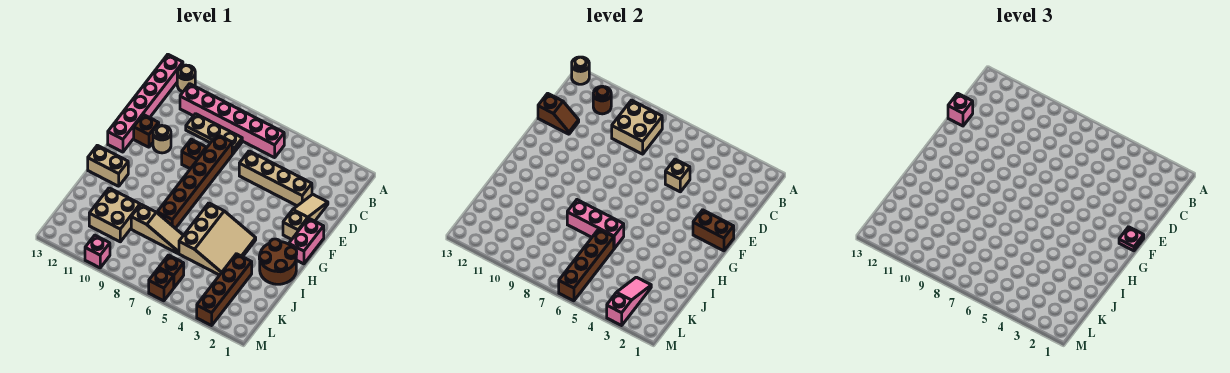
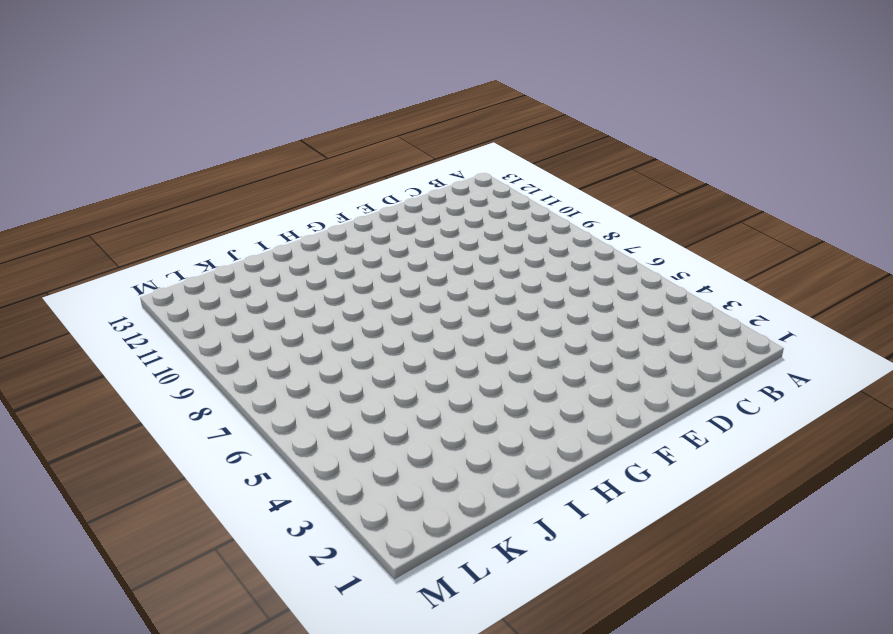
none -> tan round brick A12 level 1
none -> pink brick A13:F13 level 1
none -> pink brick B6:B11 level 1
none -> tan plate C8:C10 level 1

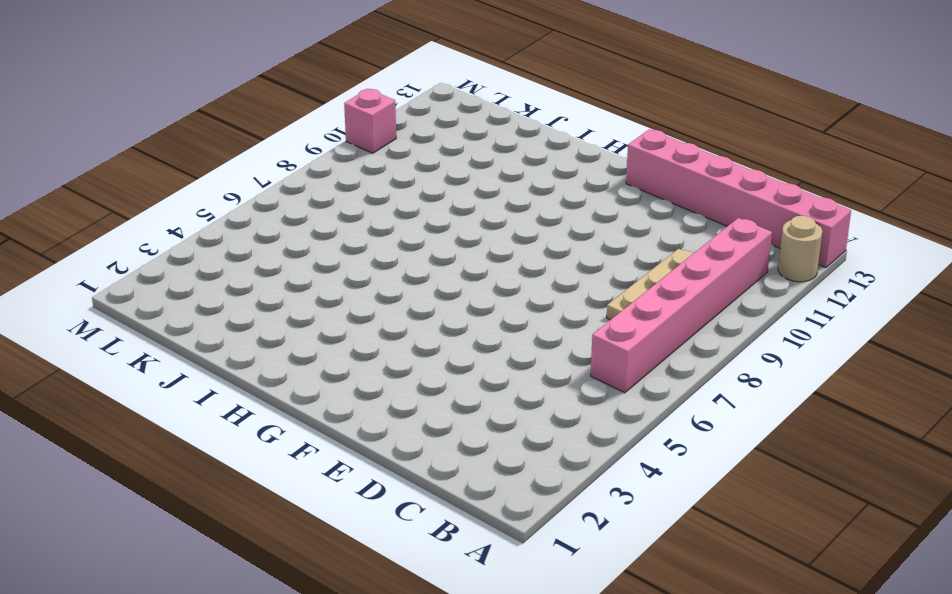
none -> tan slope D2:F2 level 1 top F
none -> tan brick D3:D6 level 1
none -> brown brick D8:I8 level 1
none -> brown brick E9 level 1

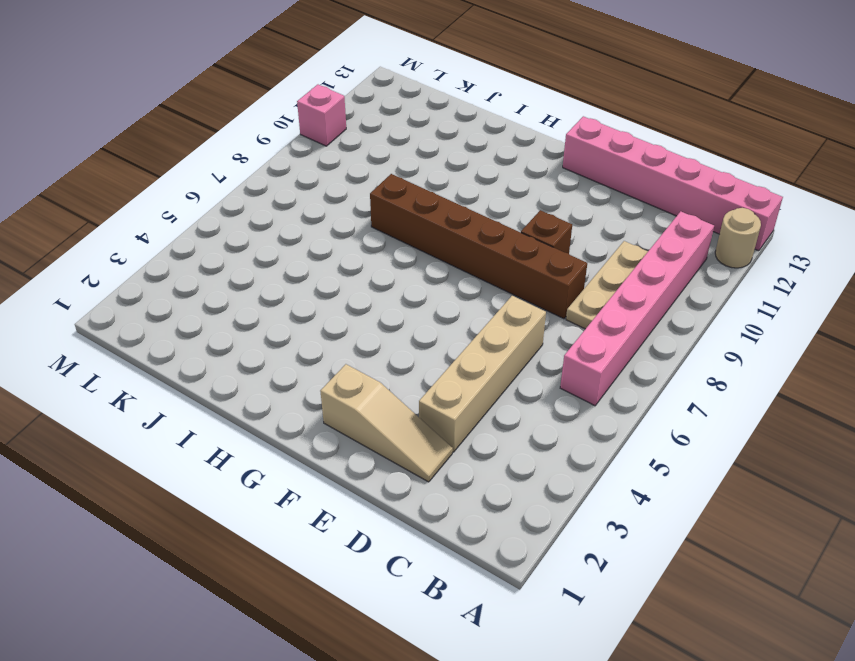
none -> tan round brick E11 level 1
none -> brown brick E12 level 1
none -> pink brick F1:G1 level 1
none -> brown round brick H1:I2 level 1

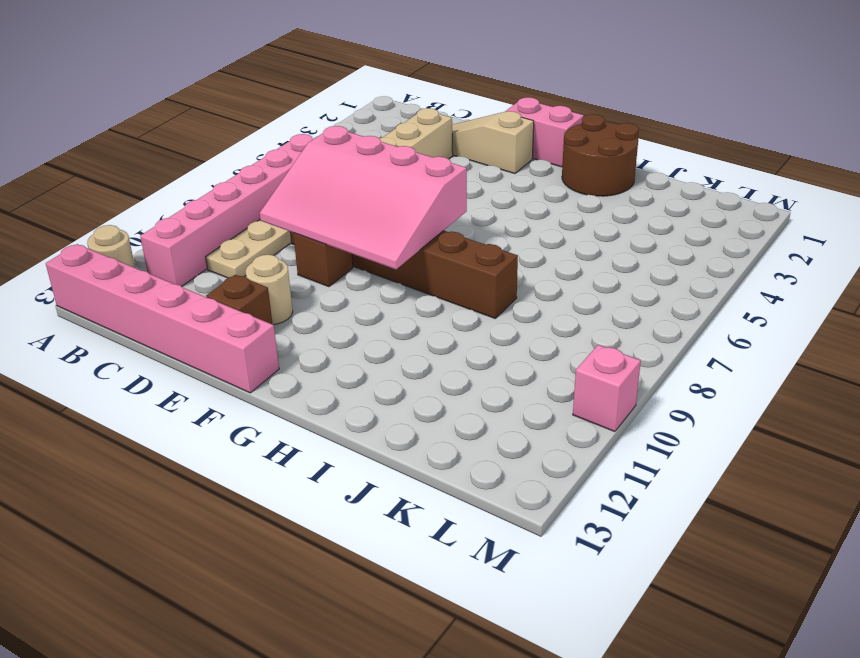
pink slope D7:G9 level 2 top 7 -> none
none -> tan slope H4:J6 level 1 top 6
none -> tan brick H12:H13 level 1
none -> brown brick J3:M3 level 1
none -> tan slope J7:J9 level 1 top 9

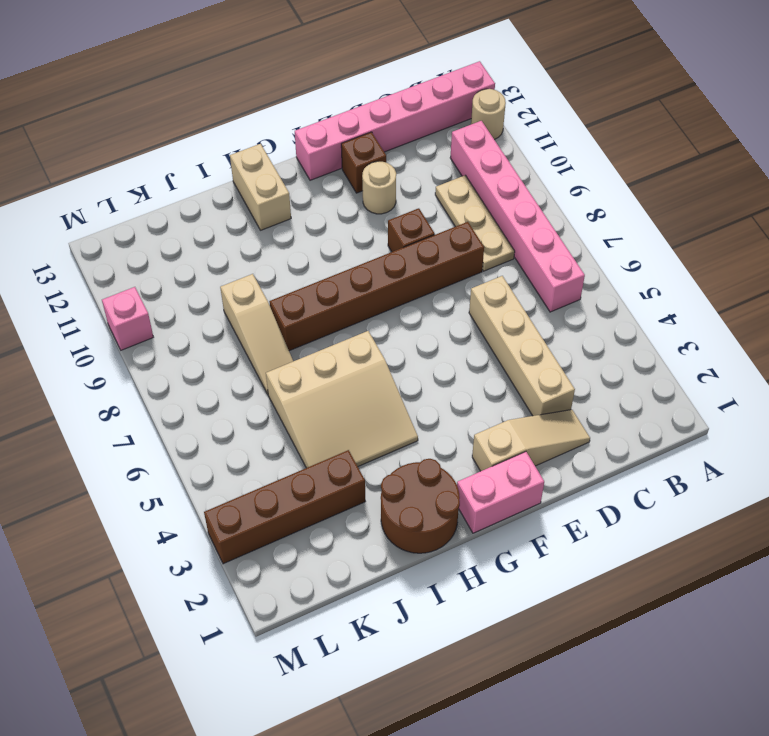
none -> tan brick J10:K11 level 1
none -> brown brick L6 level 1
none -> brown brick M6 level 1
none -> tan round brick A13 level 2

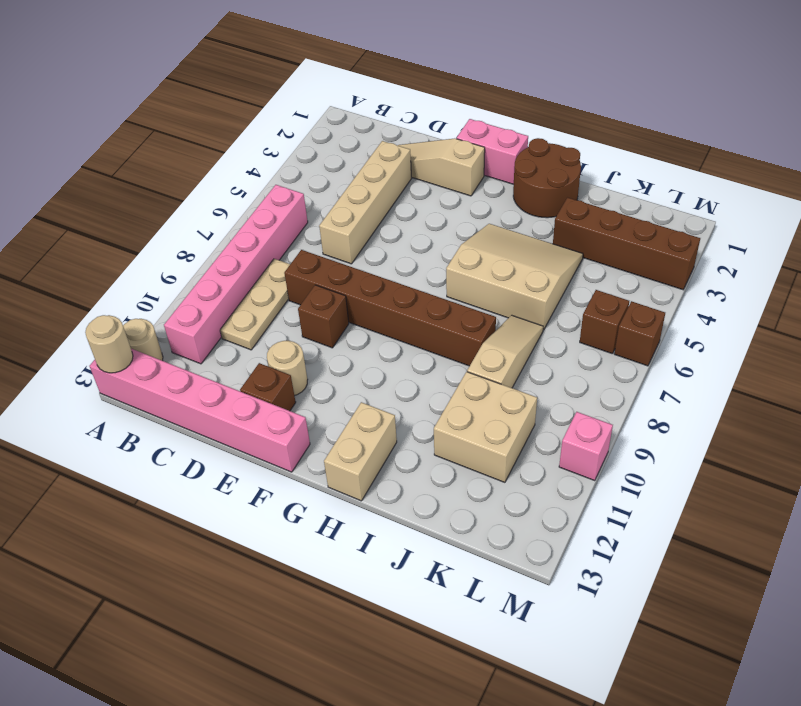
none -> tan brick B8:C9 level 2
none -> brown round brick B11 level 2
none -> tan brick D5 level 2
none -> brown slope D12:D13 level 2 top 13

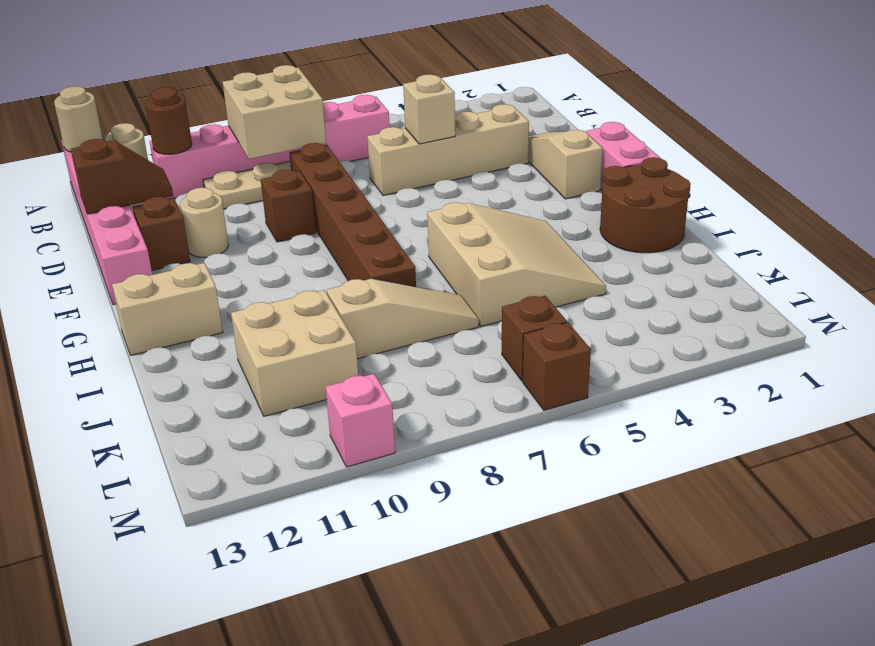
none -> brown brick J3:M3 level 1
none -> brown brick F1:F2 level 2
none -> pink brick I6:I8 level 2
none -> brown brick J6:M6 level 2

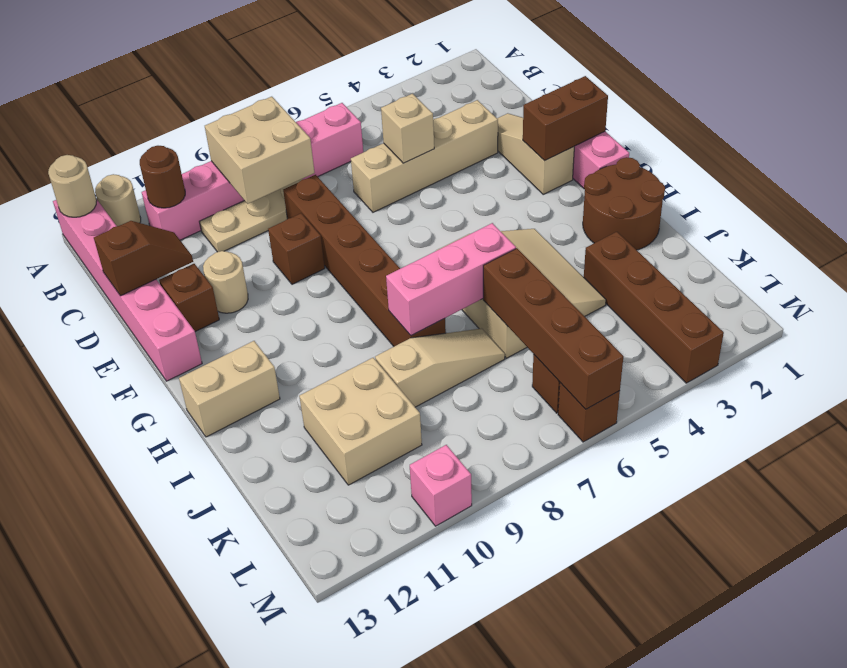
none -> pink slope K3:M3 level 2 top M
none -> pink brick D13 level 3
none -> pink plate F1 level 3

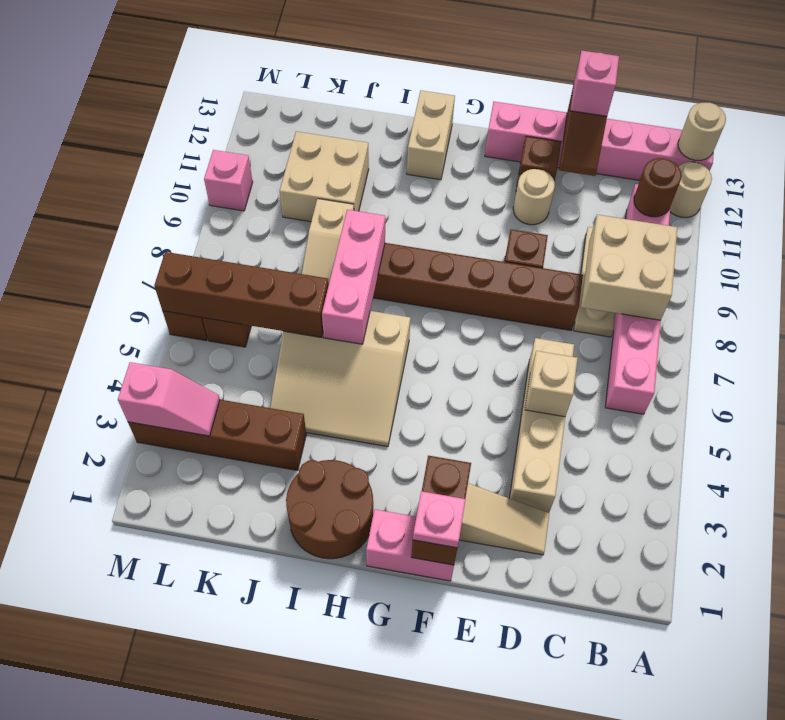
pink slope L3:M3 level 2 top M -> pink slope K3:M3 level 2 top M

